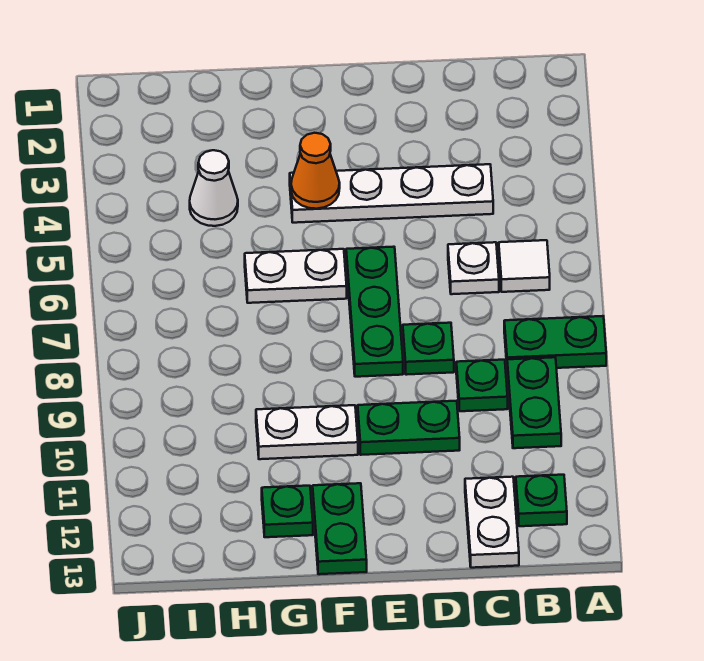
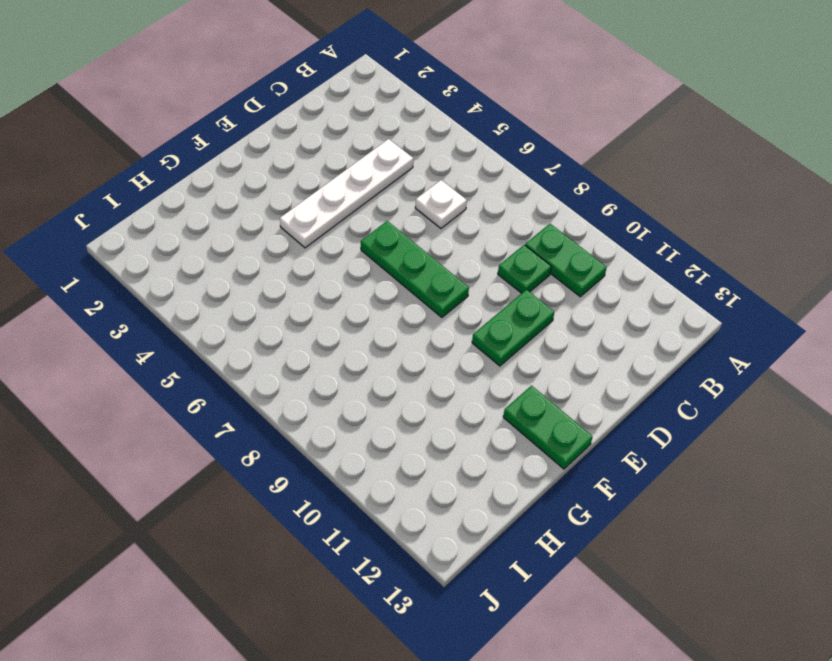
none -> green plate A8:B8 level 1
none -> white tile B6 level 1
none -> green plate B12 level 1

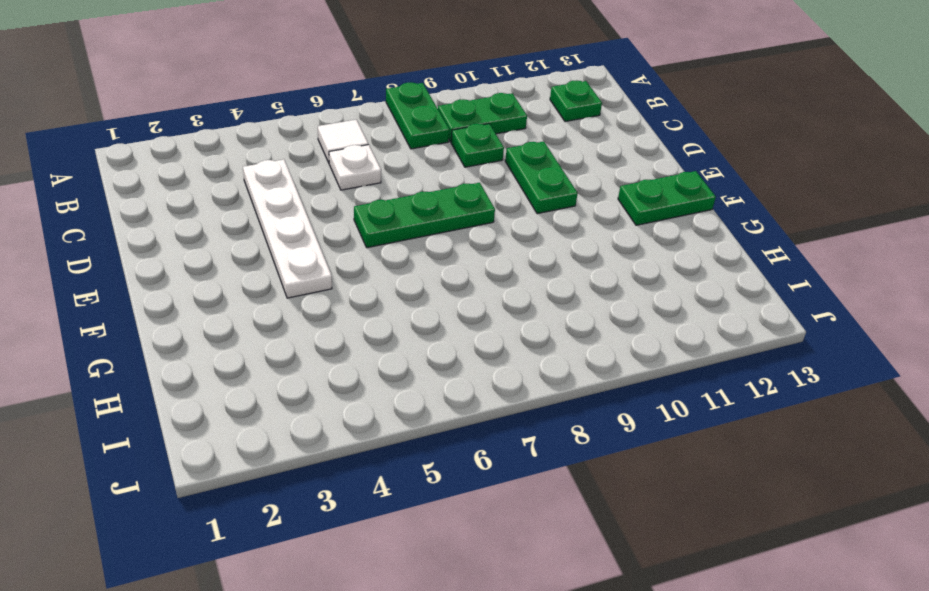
none -> white plate C12:C13 level 1
none -> green plate D8 level 1
none -> white plate F6:G6 level 1

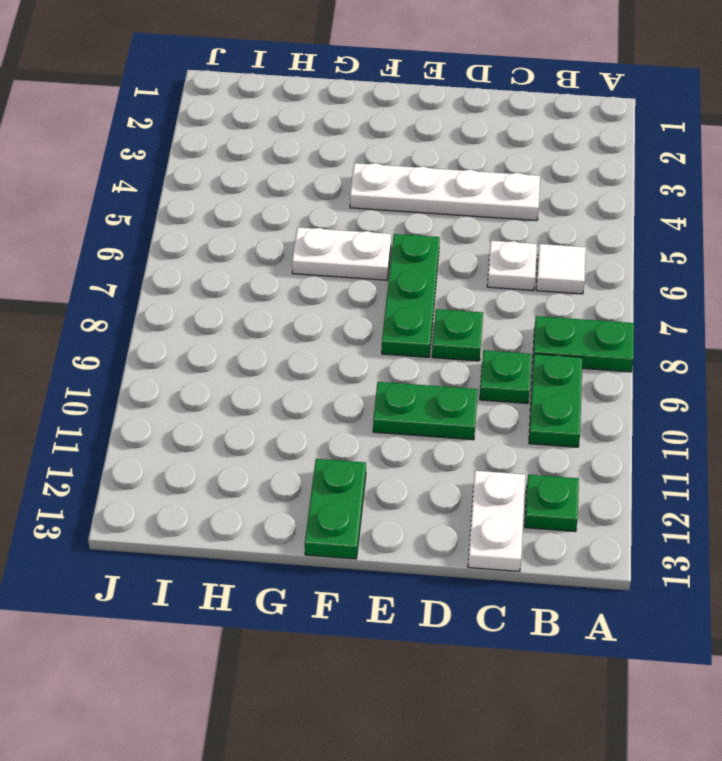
none -> white plate F10:G10 level 1
none -> green plate G12 level 1
none -> white cone H4 level 1

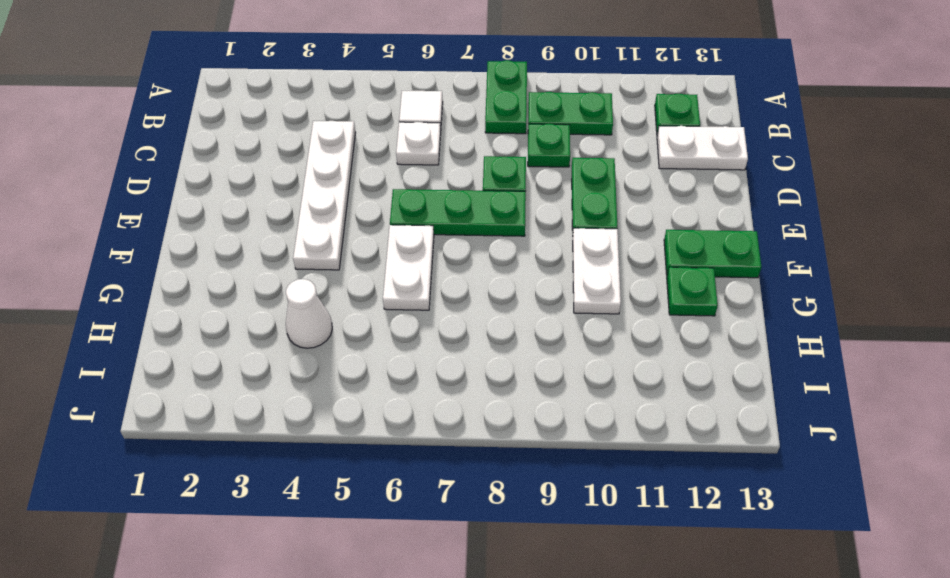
none -> orange cone F4 level 2

